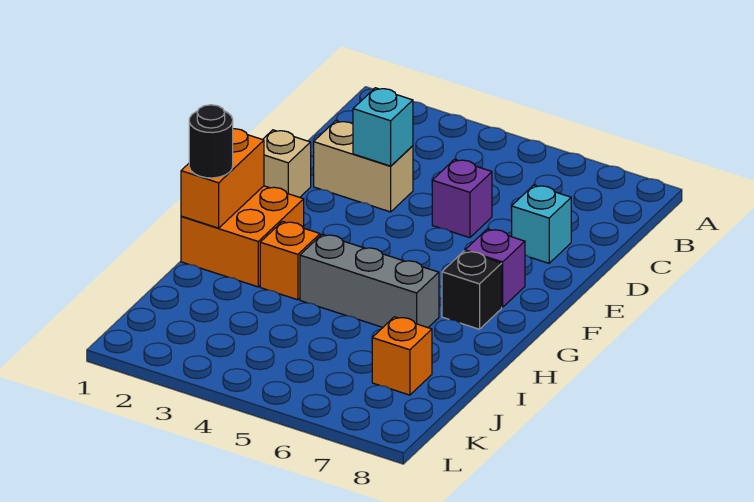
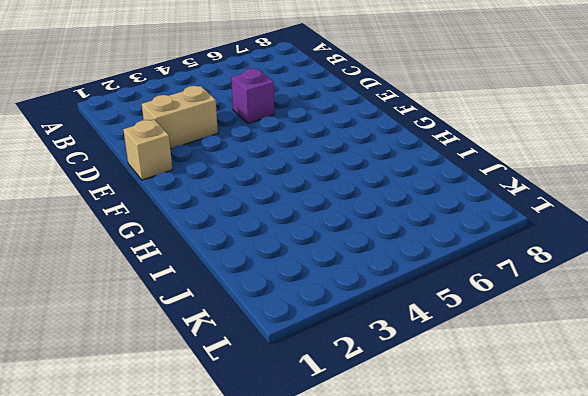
none -> cyan brick D7 level 1
none -> purple brick F7 level 1
none -> orange brick G1:H2 level 1

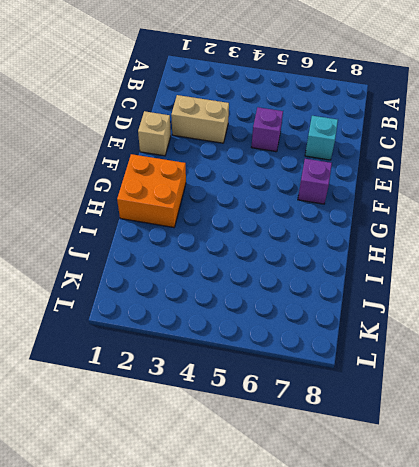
none -> black brick G7 level 1
none -> orange brick H3 level 1
none -> grey brick H4:H6 level 1

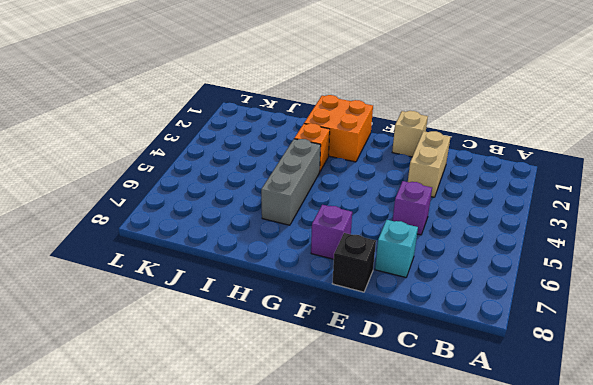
black brick E8 level 1 -> black brick G7 level 1
none -> orange brick J7 level 1
none -> cyan brick D3 level 2
none -> orange brick G1:H1 level 2

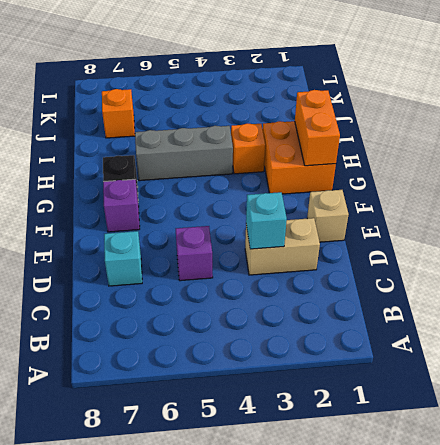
none -> black round brick H1 level 3

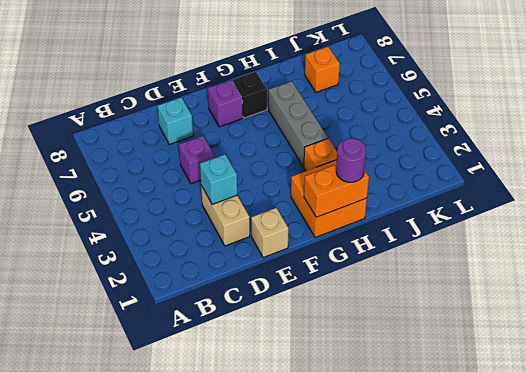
purple round brick H1 level 3 -> black round brick H1 level 3

